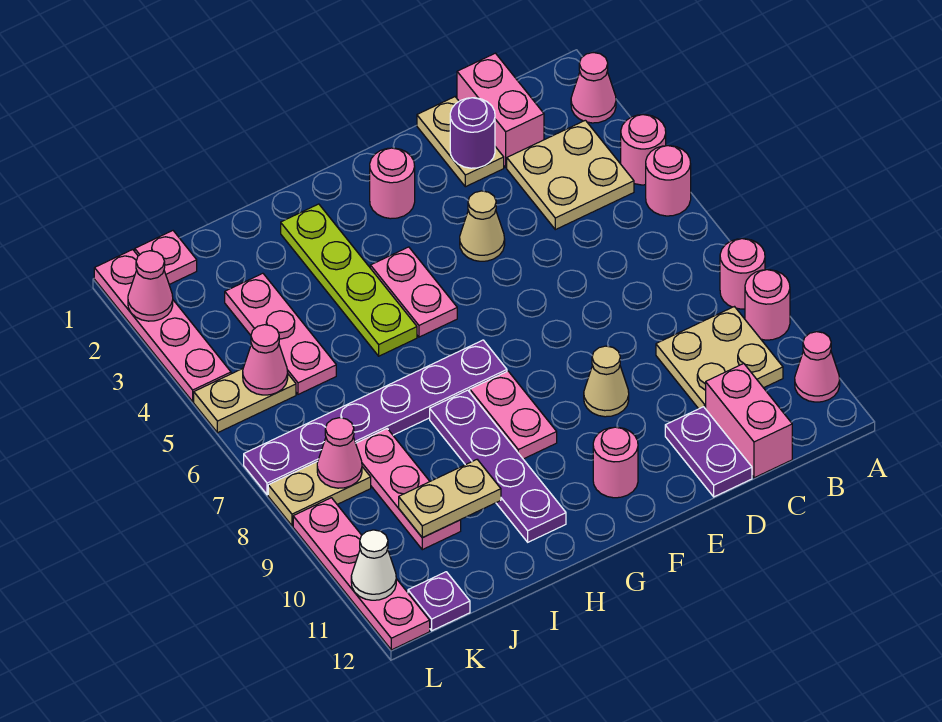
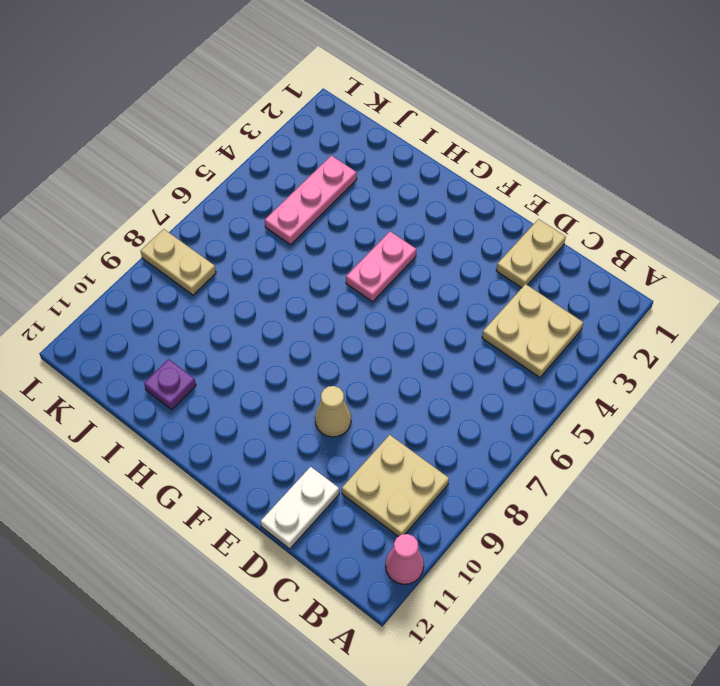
white plate D11:D12 level 1 -> purple plate D11:D12 level 1
purple plate I11 level 1 -> purple plate K12 level 1
none -> pink cone A2 level 1
none -> pink round brick A4 level 1
none -> pink round brick A5 level 1
none -> pink round brick A8 level 1

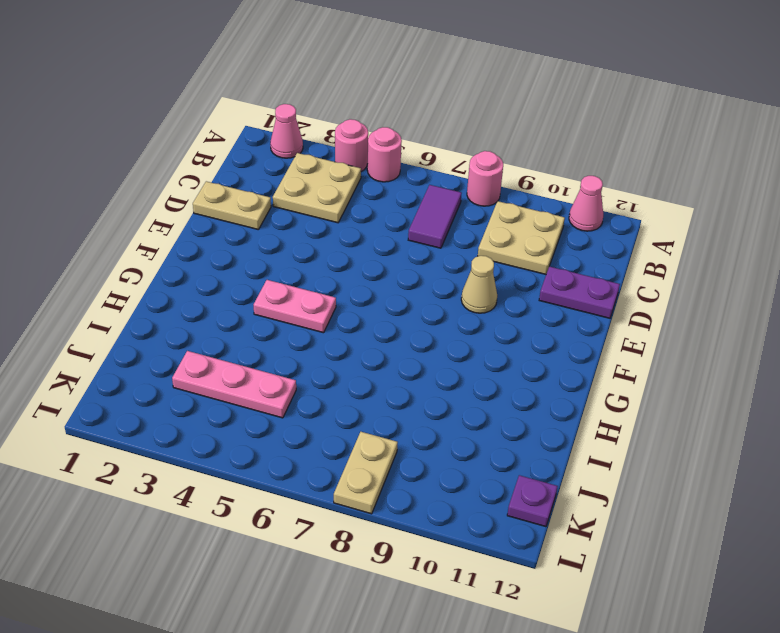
purple tile B7:C7 level 1 -> none
none -> pink round brick A9 level 1
none -> pink brick C1:C2 level 1
none -> pink brick C11:C12 level 1
none -> tan cone E4 level 1

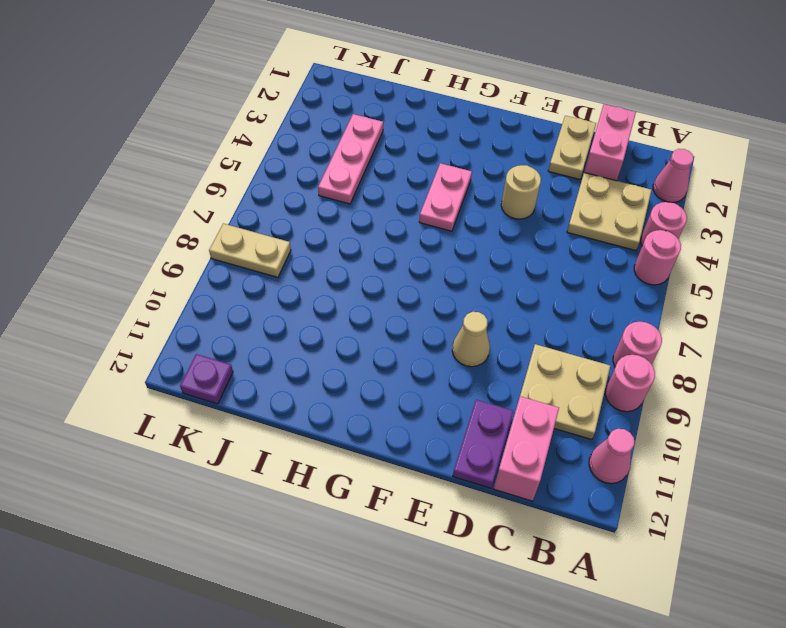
tan round brick E4 level 1 -> tan cone E4 level 1
none -> pink round brick F2 level 1
none -> pink round brick F11 level 1
none -> purple plate G7:L7 level 1
none -> pink plate G8:G9 level 1

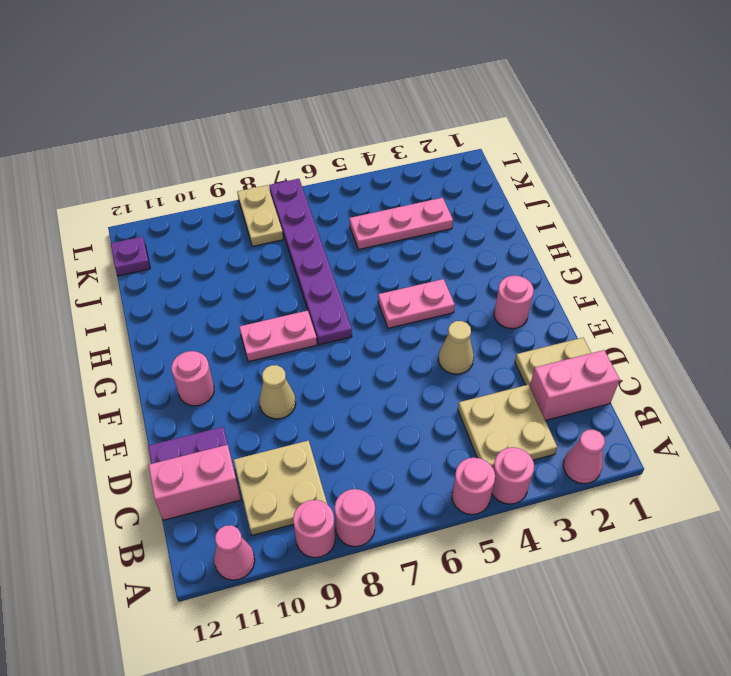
none -> lime plate H2:H5 level 1
none -> purple plate H8:H11 level 1
none -> pink plate J8:J10 level 1
none -> pink plate K1 level 1

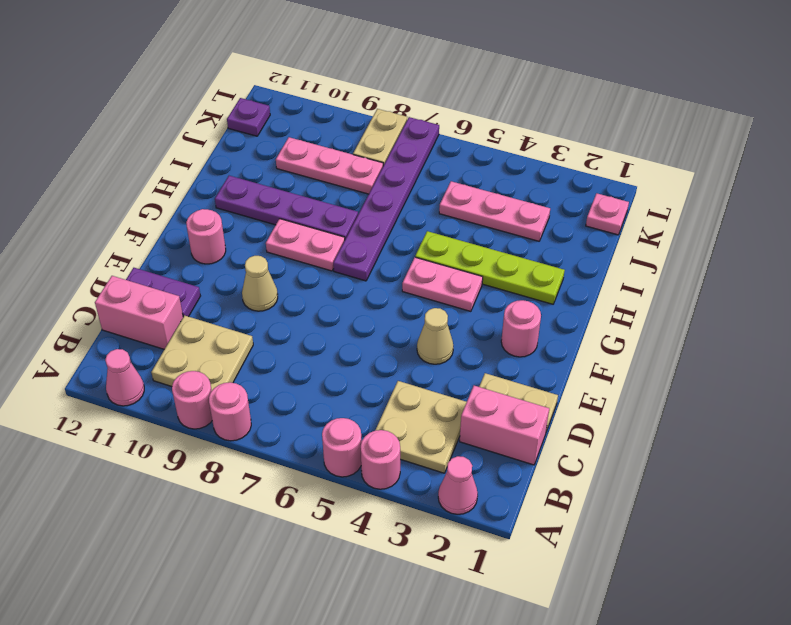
none -> tan plate K5:L5 level 1
none -> pink plate L1:L4 level 1
none -> pink plate L9:L12 level 1
none -> purple round brick D2 level 2

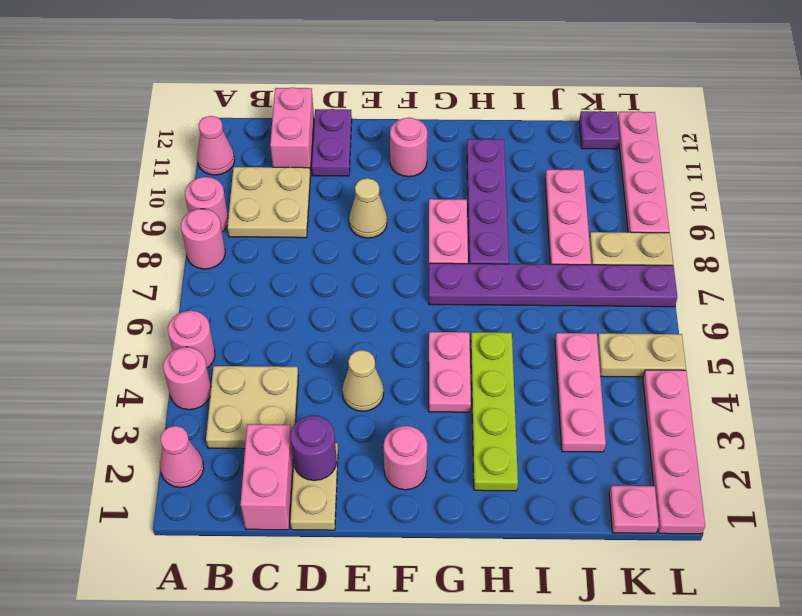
none -> tan plate I10:J10 level 2
none -> pink cone K5 level 2
none -> pink cone K8 level 2
none -> pink cone L2 level 2

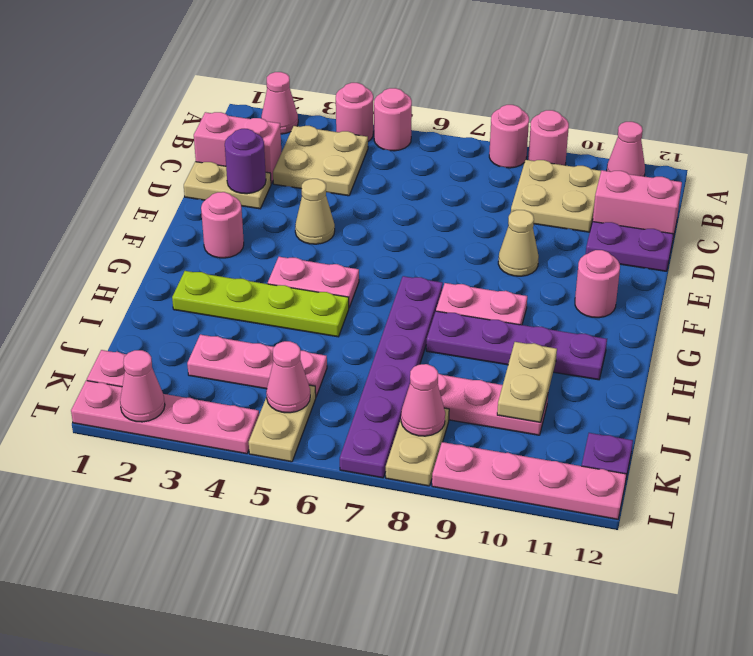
none -> white cone L11 level 2

